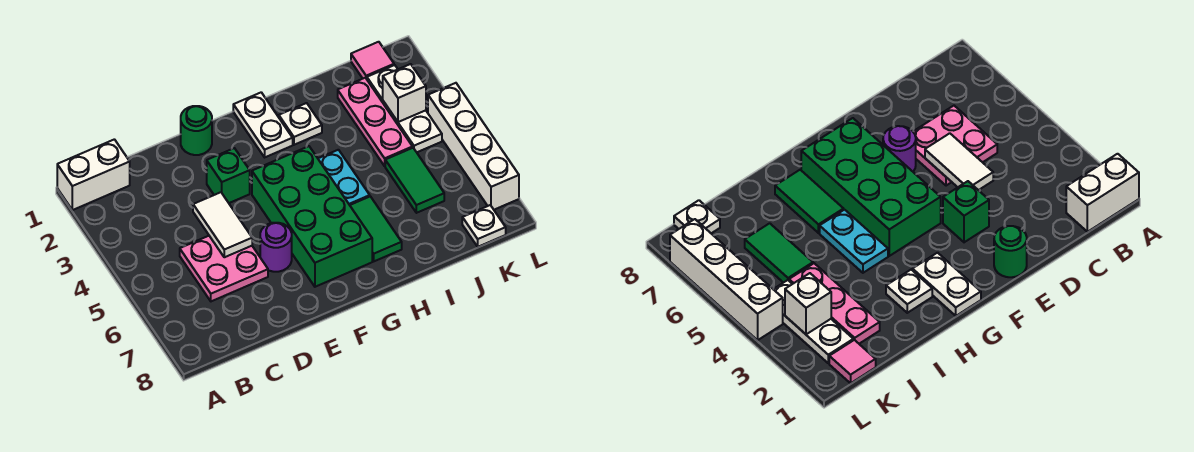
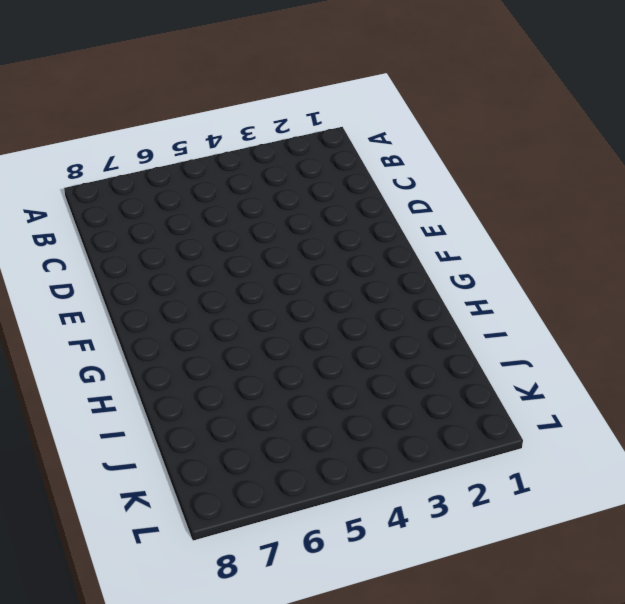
none -> white brick A1:B1 level 1
none -> pink plate C5:D6 level 1
none -> green round brick E1 level 1

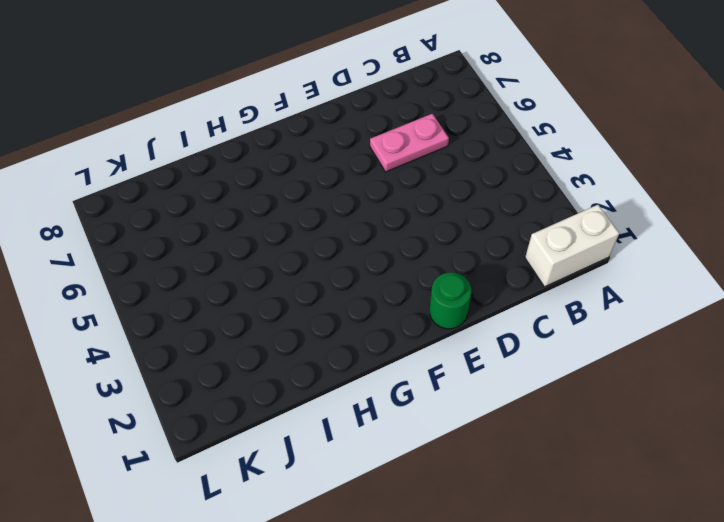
pink plate C6:D6 level 1 -> pink plate C5:D6 level 1
none -> green brick E3 level 1
none -> purple round brick E6 level 1
none -> green brick F4:G7 level 1

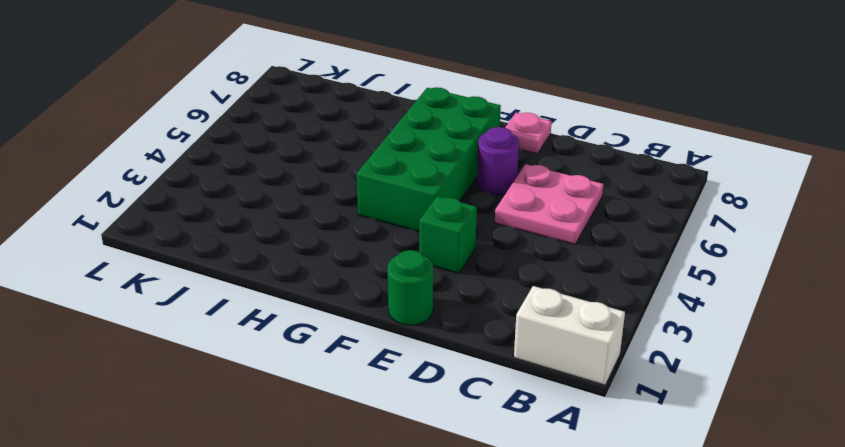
pink plate E8 level 1 -> none
none -> white plate G1:G2 level 1
none -> white plate H2 level 1
none -> cyan plate H4:H5 level 1

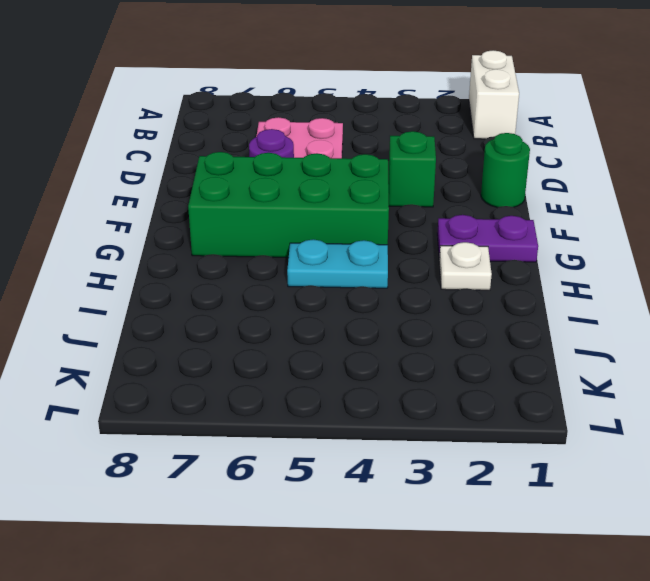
purple plate G1:G2 level 1 -> white plate G1:G2 level 1
none -> green tile H6:H7 level 1
none -> pink plate J2:J4 level 1
none -> green tile J5:J6 level 1

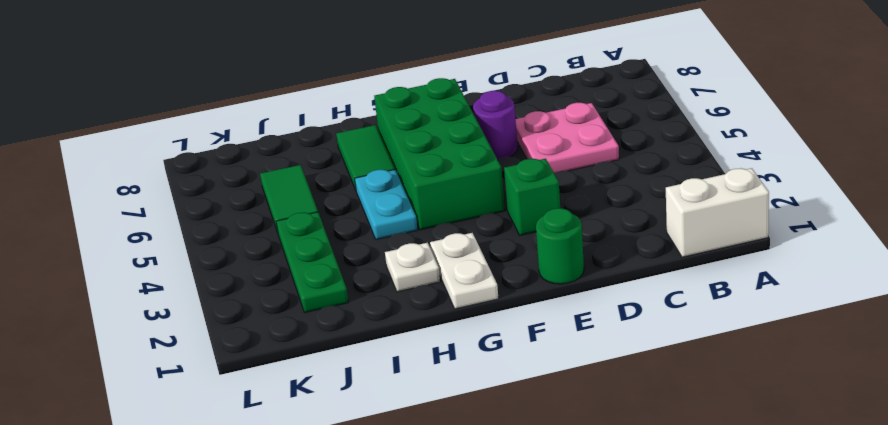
green plate J2:J4 level 1 -> pink plate J2:J4 level 1
none -> pink tile K1 level 1
none -> white plate K2:K4 level 1
none -> white plate K8 level 1

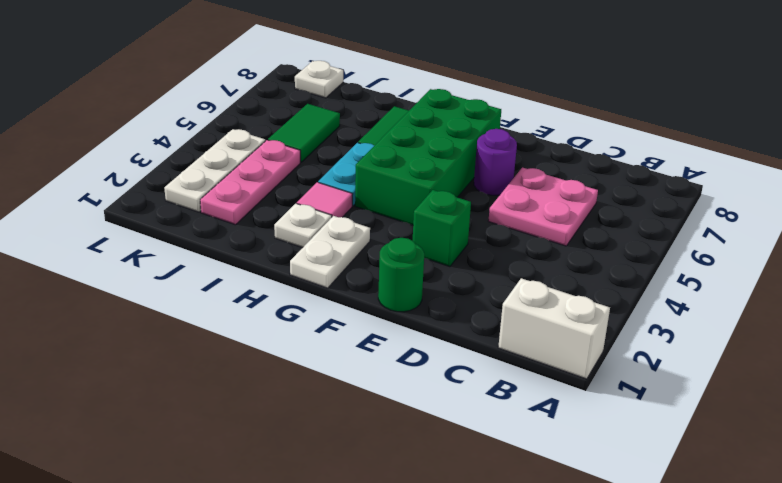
pink tile H3 level 1 -> pink tile K1 level 1
none -> white brick L4:L7 level 1
none -> white tile D4:D5 level 2
none -> white brick K3 level 2

